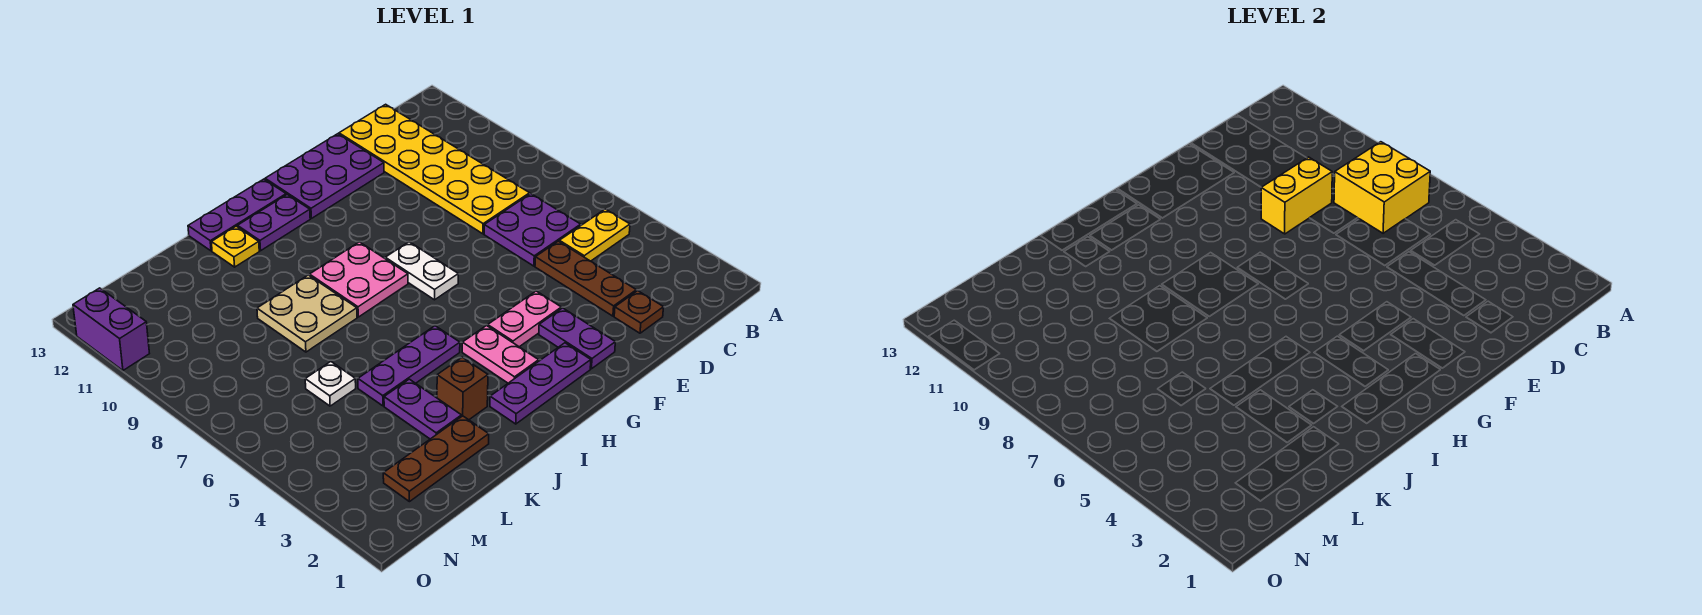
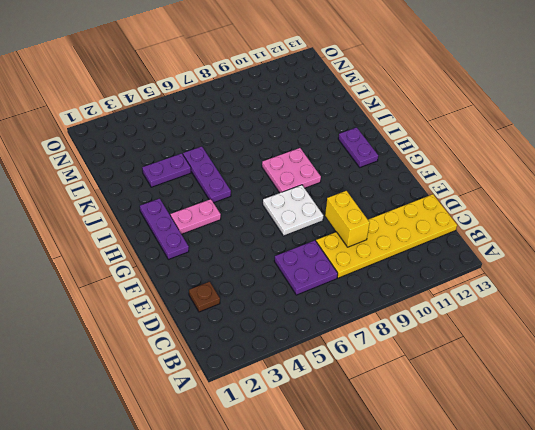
white plate F7:G8 level 1 -> white plate G7:G8 level 1
none -> yellow plate B5:C5 level 1
none -> brown plate D3:D5 level 1
none -> purple plate E12:G13 level 1

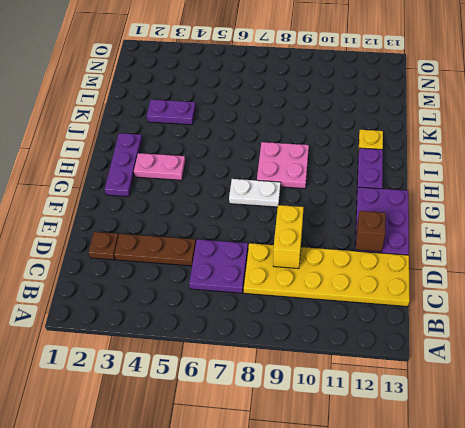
brown brick E12 level 2 -> brown brick J3 level 1
none -> yellow plate B5:C5 level 1
none -> purple plate F2:F3 level 1
none -> pink plate F4:G4 level 1

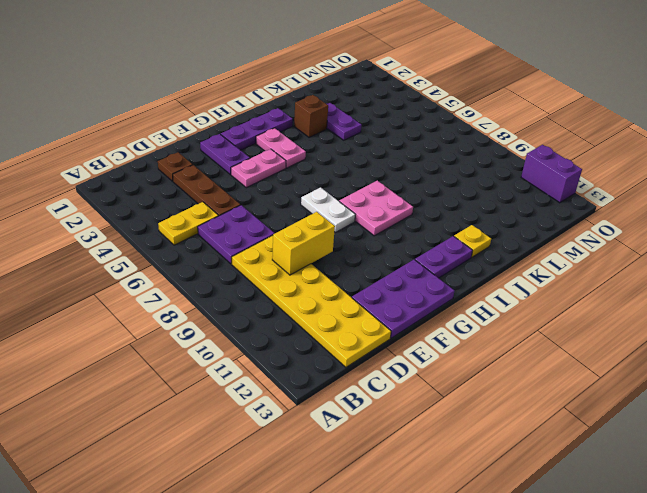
none -> purple plate H13:J13 level 1
none -> purple plate I5:K5 level 1
none -> tan plate J8:K9 level 1

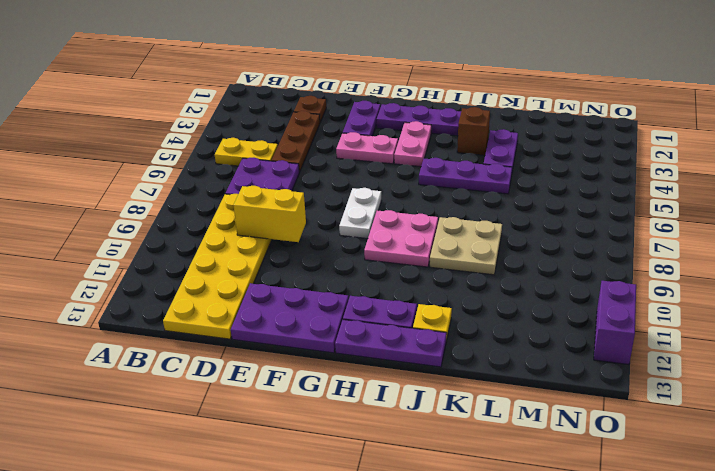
none -> brown plate K2:M2 level 1
none -> white plate L6 level 1
none -> yellow brick B7:C8 level 2

